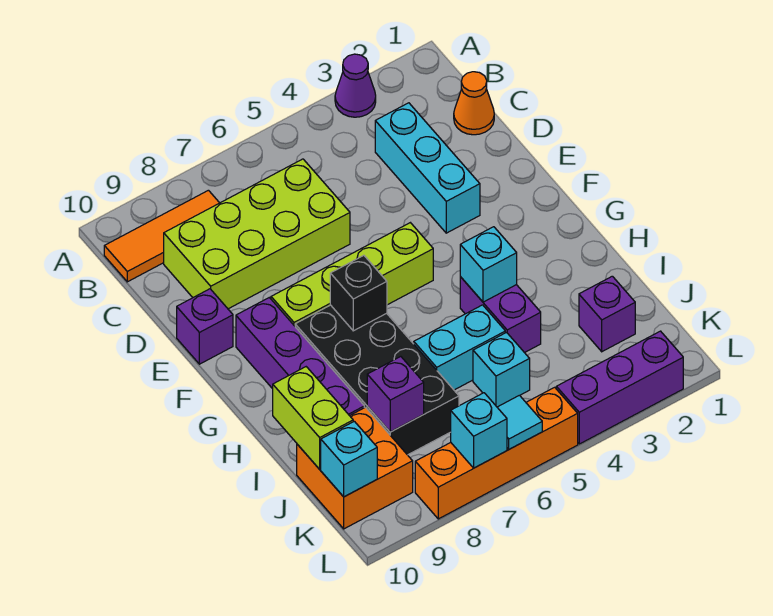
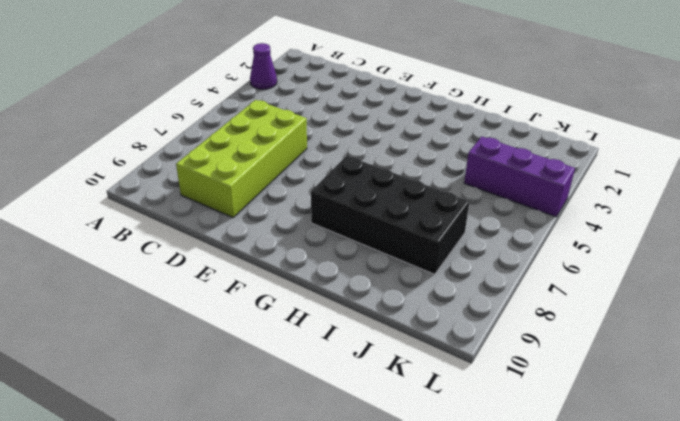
purple brick J4:L4 level 1 -> purple brick L2:L4 level 1
none -> orange tile B8:B10 level 1
none -> orange cone C1 level 1
none -> cyan brick C3:E3 level 1

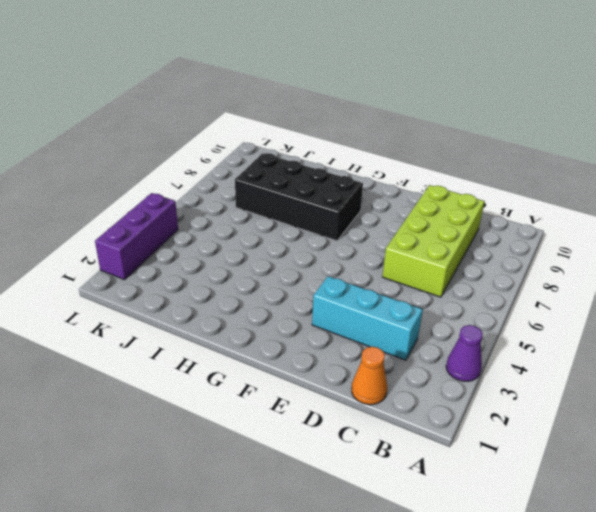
none -> orange tile B8:B10 level 1
none -> purple brick E10 level 1
none -> lime brick F5:F8 level 1

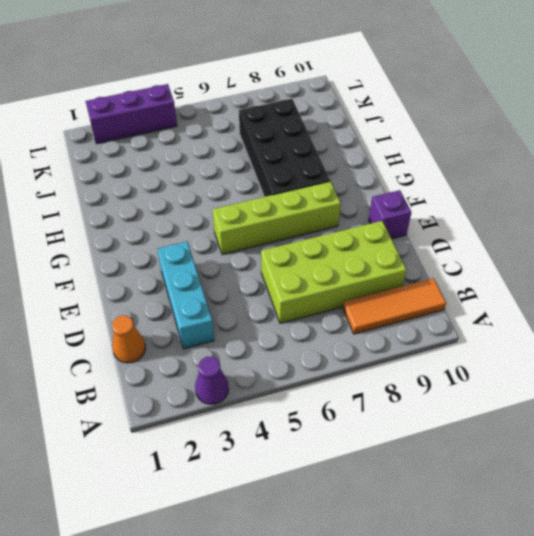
none -> purple brick F9:I9 level 1
none -> purple brick H4:I4 level 1
none -> cyan brick I5:I6 level 1

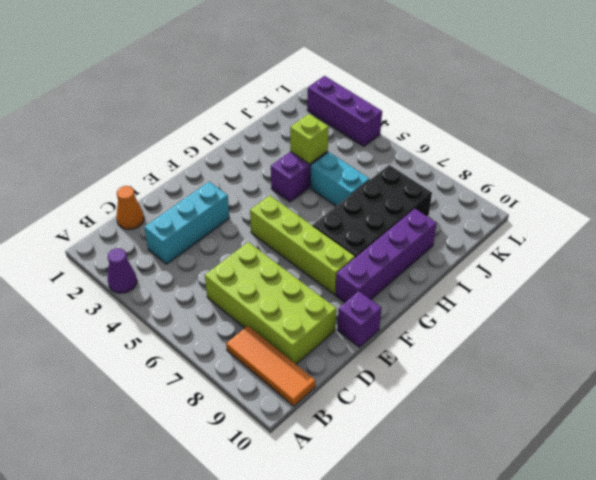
lime brick I4 level 2 -> none
none -> purple brick J2 level 1
none -> cyan brick J5 level 1
none -> orange brick J9:K10 level 1

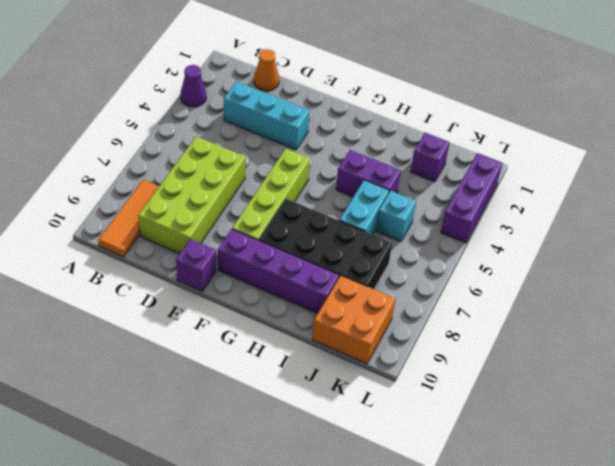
none -> orange brick L5:L8 level 1
none -> black brick G7 level 2
none -> cyan brick H4 level 2

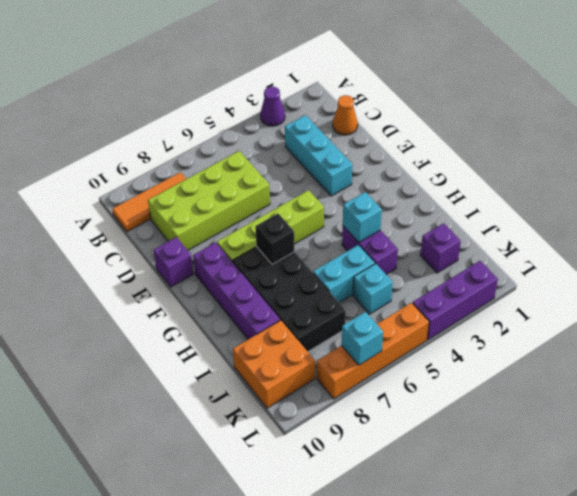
none -> lime brick I10:J10 level 2
none -> purple brick J8 level 2
none -> cyan brick K10 level 2

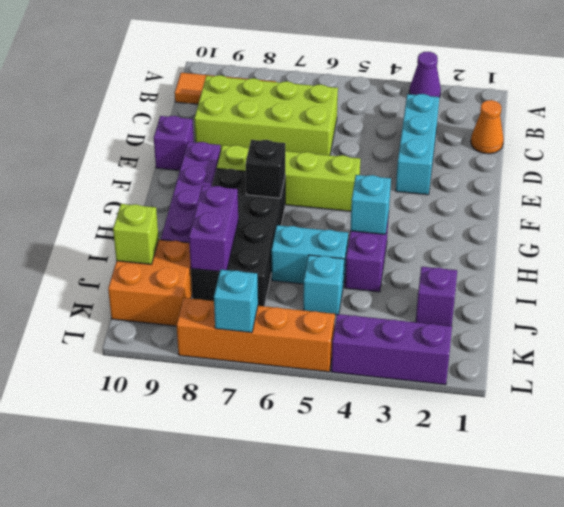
purple brick I8:J8 level 2 -> purple brick J8 level 2
lime brick J10 level 2 -> lime brick I10:J10 level 2
none -> cyan brick K10 level 2
none -> cyan tile L6 level 2

